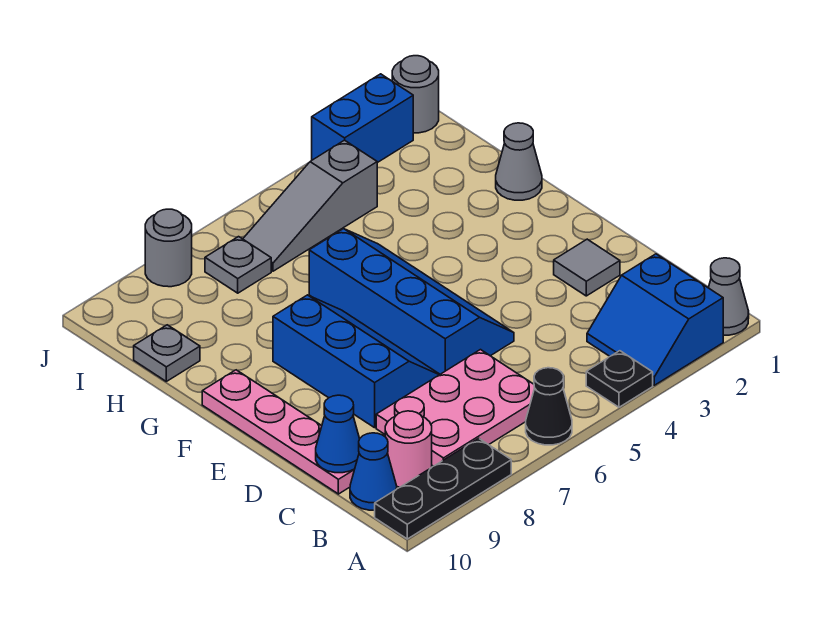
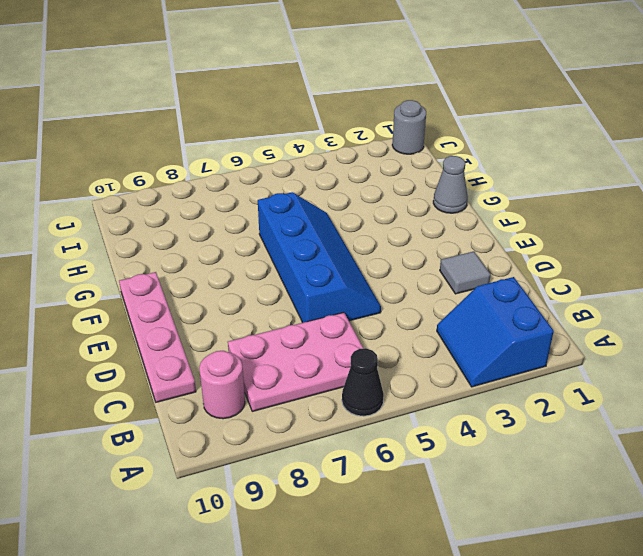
none -> grey cone A1 level 1
none -> black plate A4 level 1
none -> black plate A8:A10 level 1

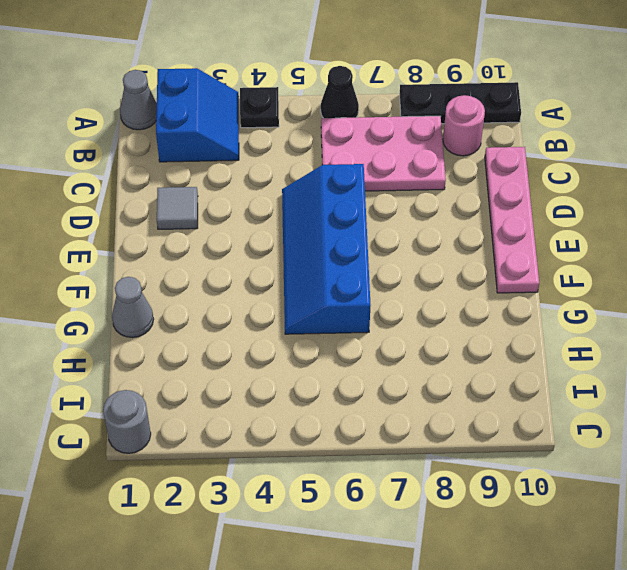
none -> blue cone B10 level 1
none -> blue slope D7:F8 level 1 top 8
none -> grey plate H10 level 1

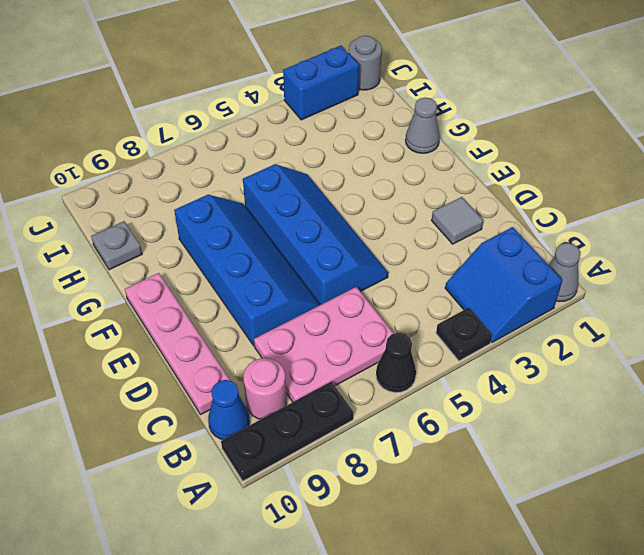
blue slope D7:G8 level 1 top 8 -> blue slope D7:F8 level 1 top 8
none -> grey slope I4:I6 level 1 top 4
none -> grey plate I7 level 1
none -> grey round brick J8 level 1

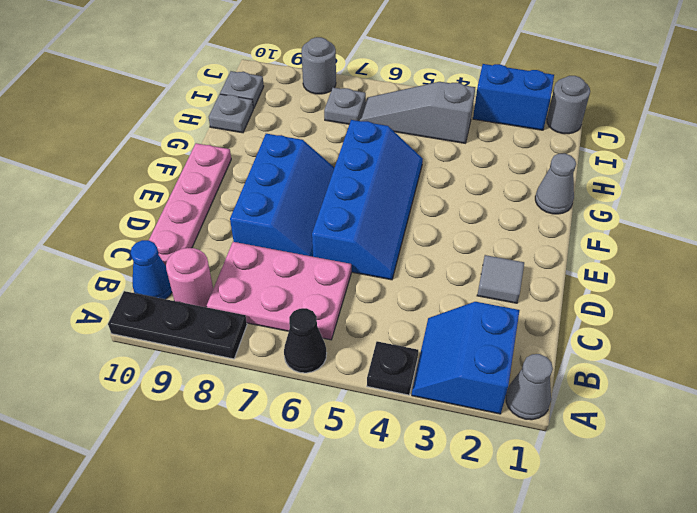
grey plate I10 level 1 -> none
none -> blue cone C10 level 2

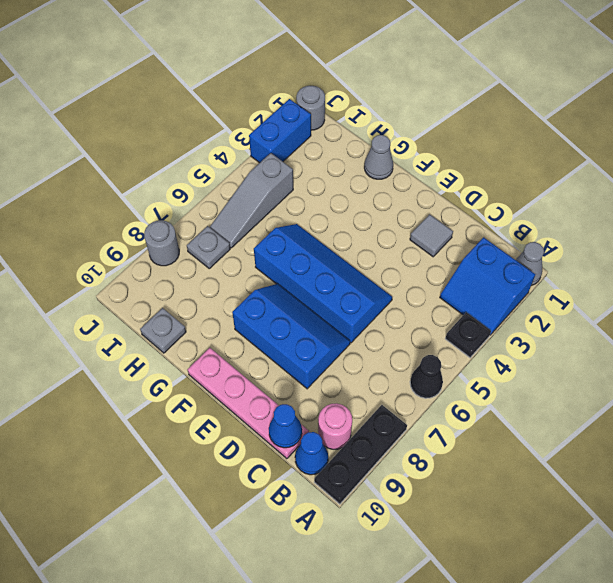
none -> pink plate B6:C8 level 1

